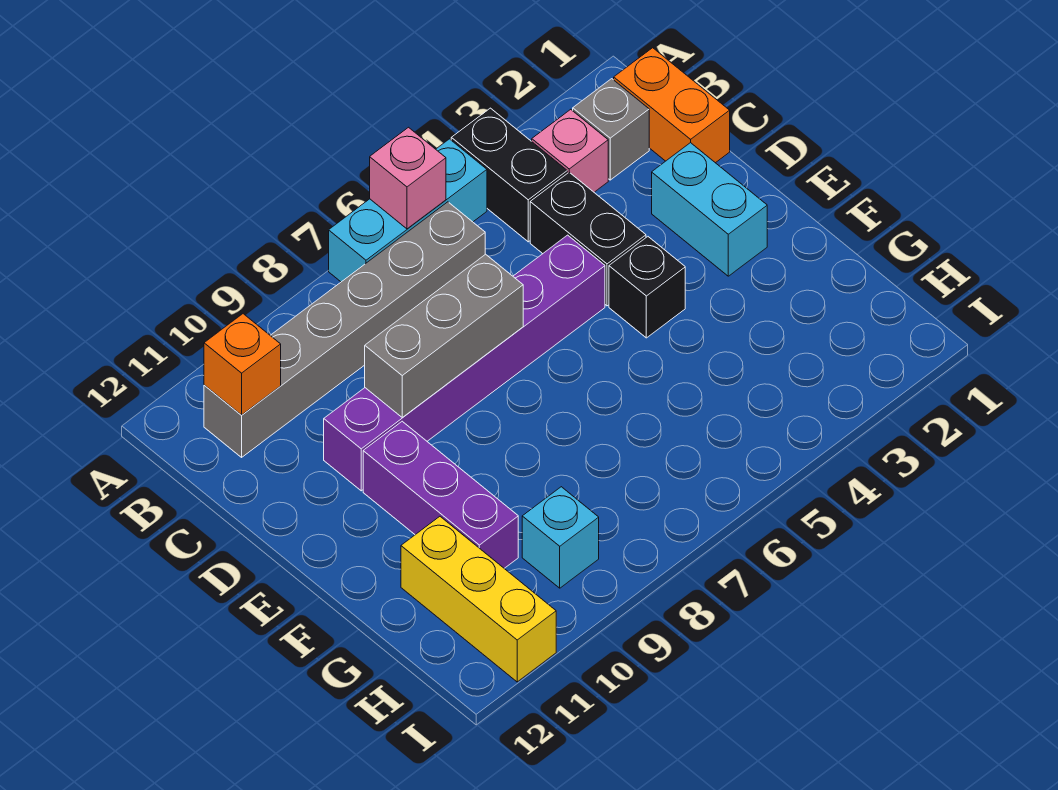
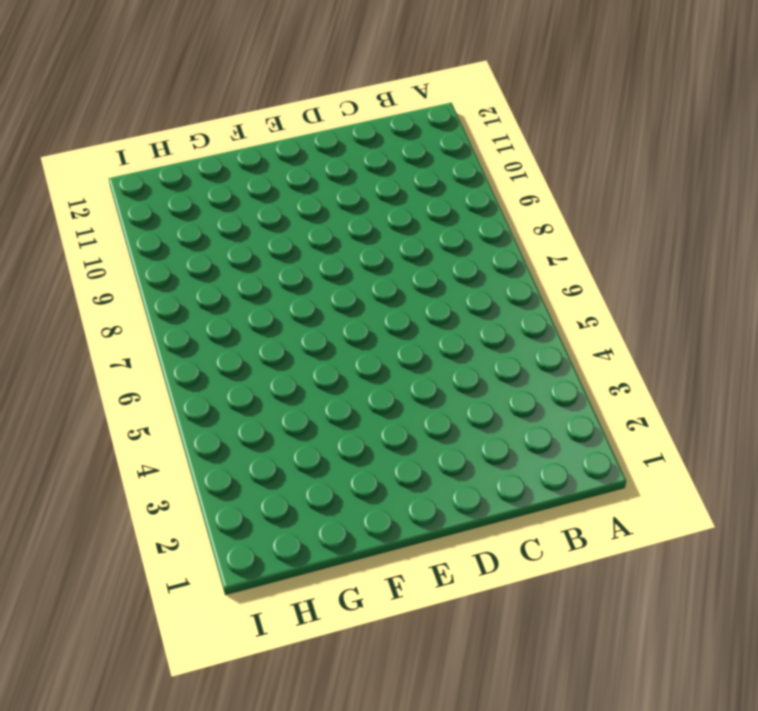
none -> black brick A4:B4 level 1
none -> cyan brick A5:A7 level 1
none -> orange brick B1:C1 level 1

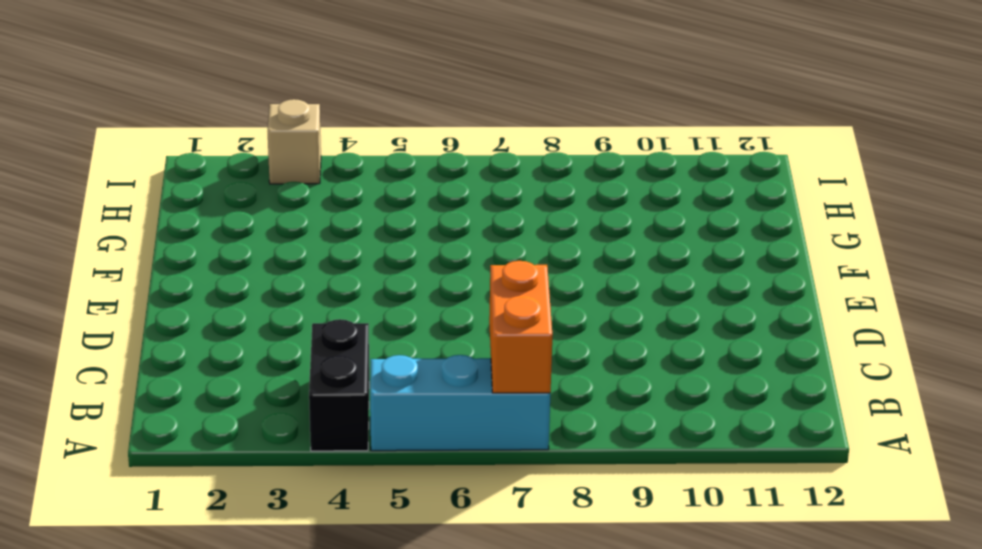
orange brick A7:B7 level 2 -> orange brick B1:C1 level 1
tan brick I3 level 1 -> none
none -> grey brick B2 level 1
none -> pink brick B3 level 1
none -> grey brick B6:B11 level 1

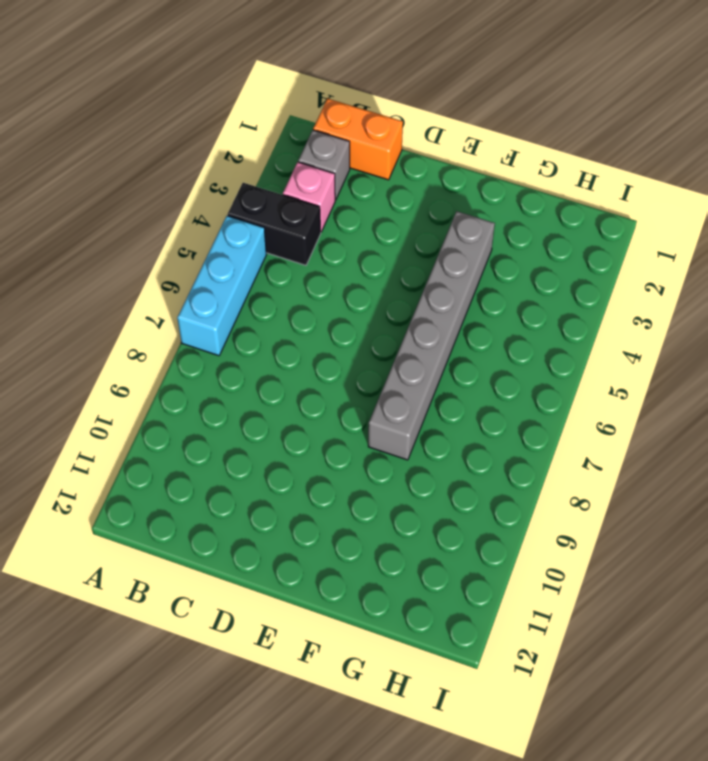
grey brick F3:F8 level 1 -> grey brick B6:B11 level 1
none -> black brick C4:D4 level 1
none -> cyan brick D2:E2 level 1
none -> purple brick D5:D10 level 1

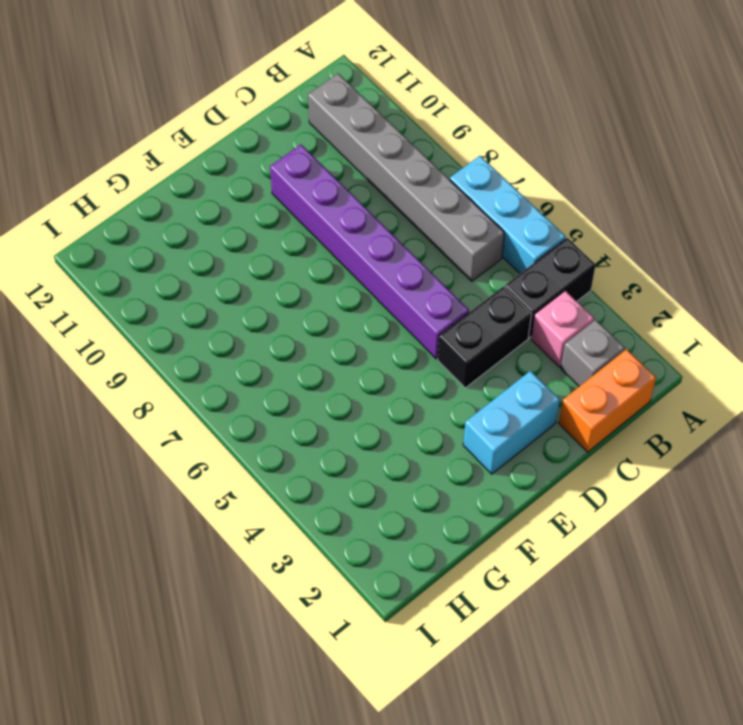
none -> black brick E4 level 1
none -> purple brick E10:G10 level 1
none -> yellow brick G11:I11 level 1

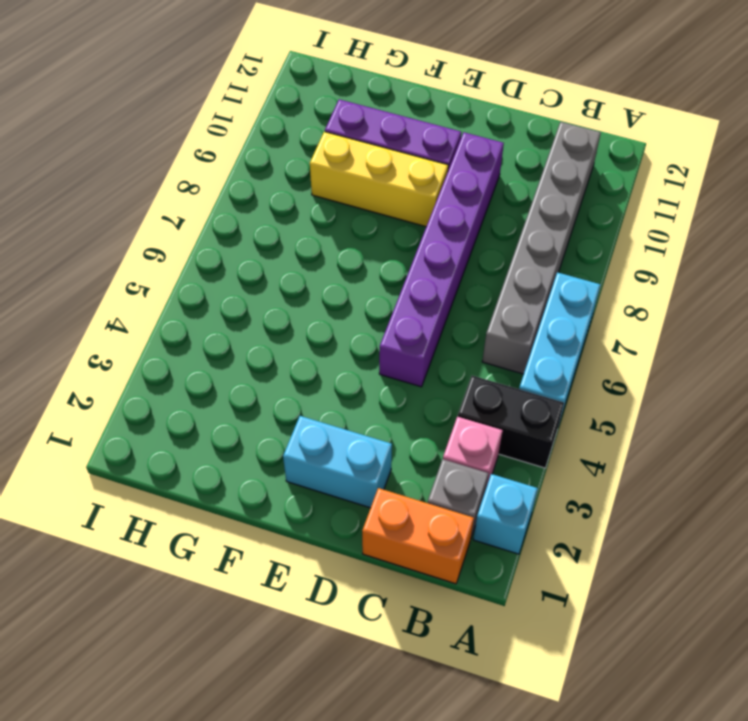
cyan brick A2 level 1 -> cyan brick H9 level 1
yellow brick E9:G9 level 1 -> yellow brick G11:I11 level 1
none -> black brick C4:D4 level 1
none -> black brick E4 level 1
none -> pink brick A6 level 2

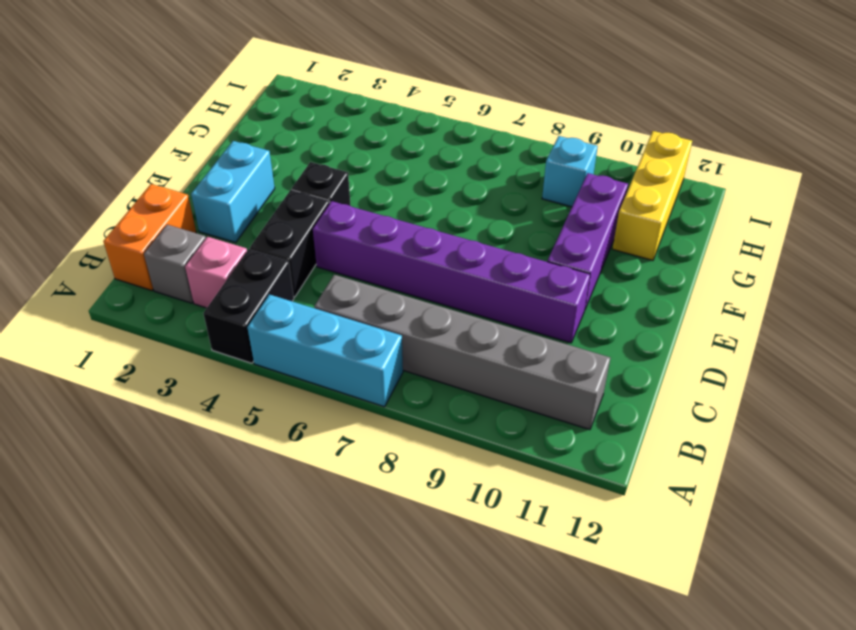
none -> pink brick A6 level 2
none -> orange brick B11 level 2
none -> grey brick D7:D9 level 2

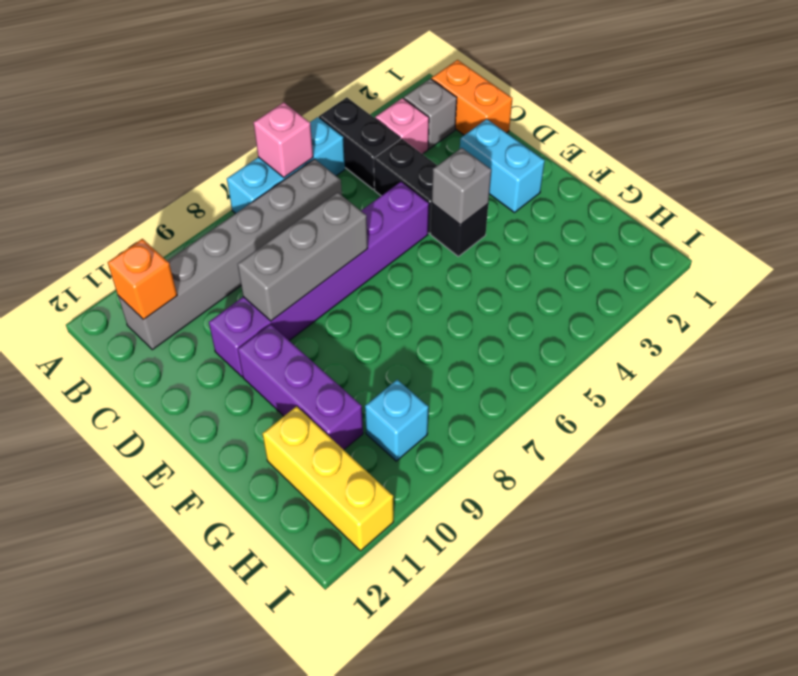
grey brick E4 level 2 -> none

